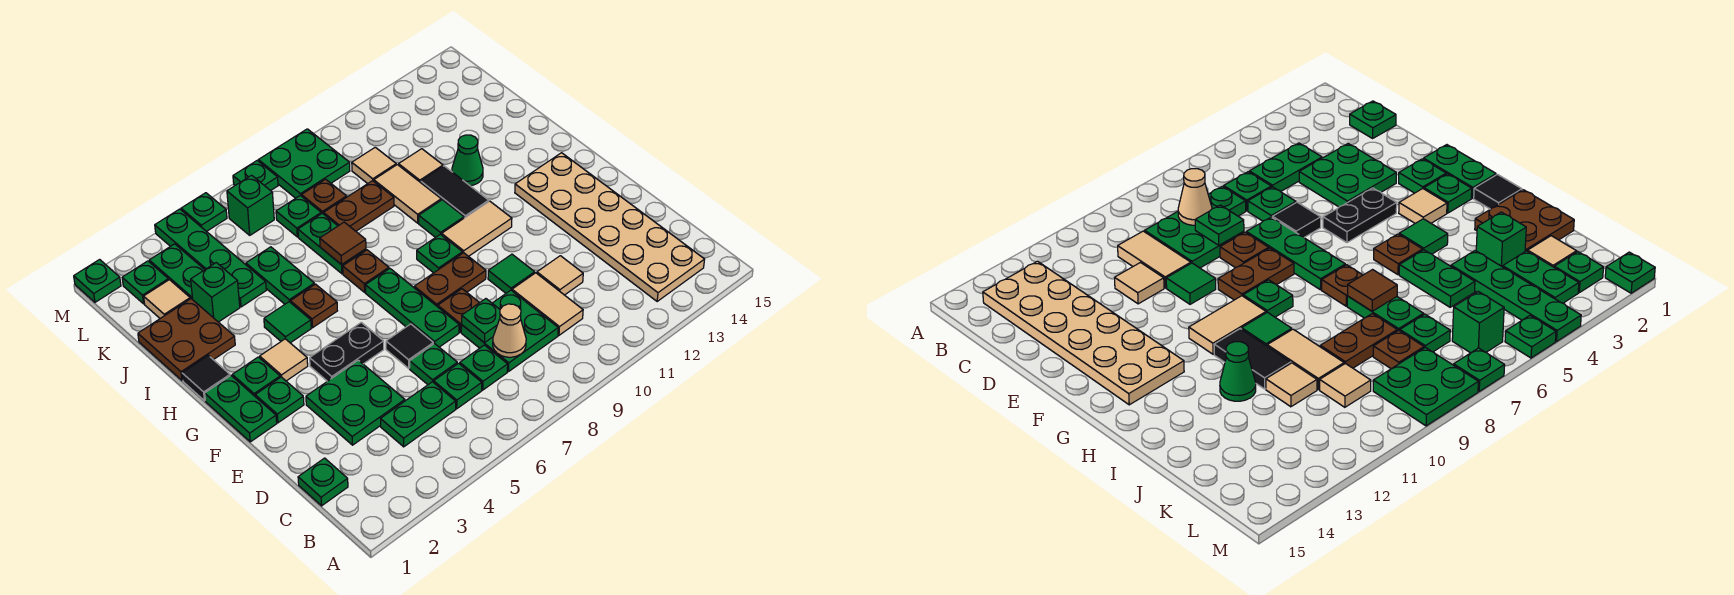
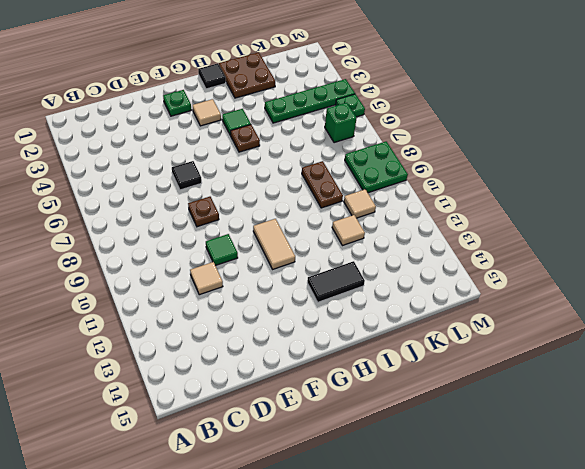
black tile H13:I13 level 1 -> black tile H11:I11 level 1
none -> tan plate B13:G14 level 1
none -> green plate C1 level 1
none -> green plate C4:C5 level 1
none -> green plate C6 level 1

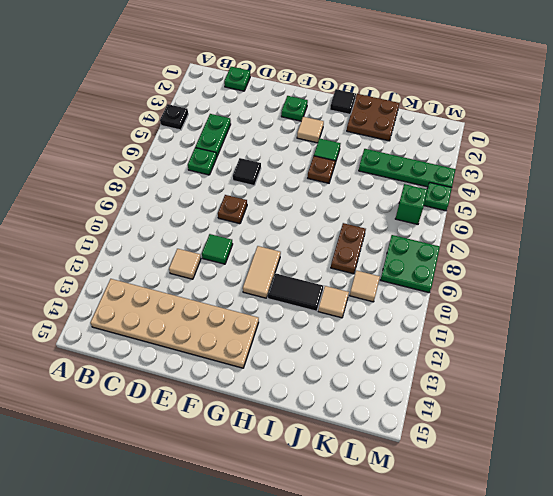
black plate A4 level 1 -> none
none -> green plate C7 level 1
none -> green plate C8:D9 level 1
none -> tan tile C10:D10 level 1
none -> green plate D3:E4 level 1

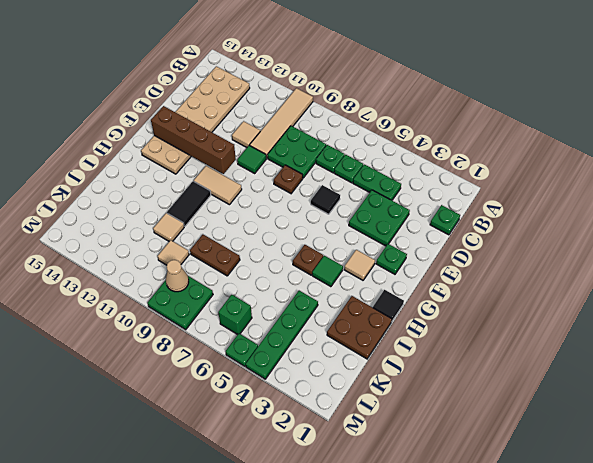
tan tile A10:D10 level 1 -> tan tile C10:D10 level 1
brown brick F11:F14 level 2 -> none
tan cone L9 level 2 -> tan cone C8 level 2
none -> green plate D6 level 1
none -> green plate E7:G7 level 1
none -> green plate F1:G1 level 1
none -> black plate F4:F5 level 1

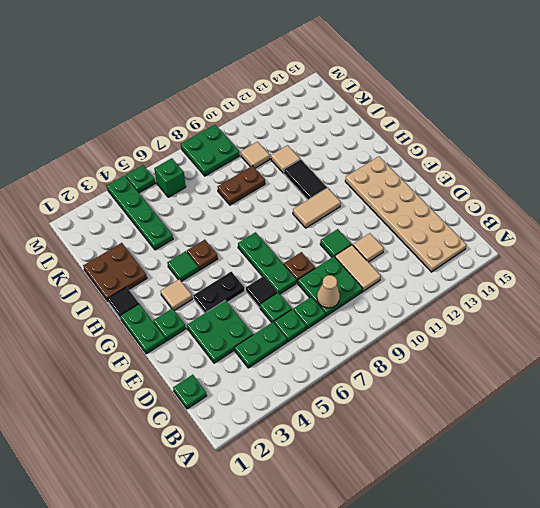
none -> brown plate F8:F9 level 1
none -> green plate G2 level 1
none -> green plate G9 level 1
none -> brown plate H7 level 1

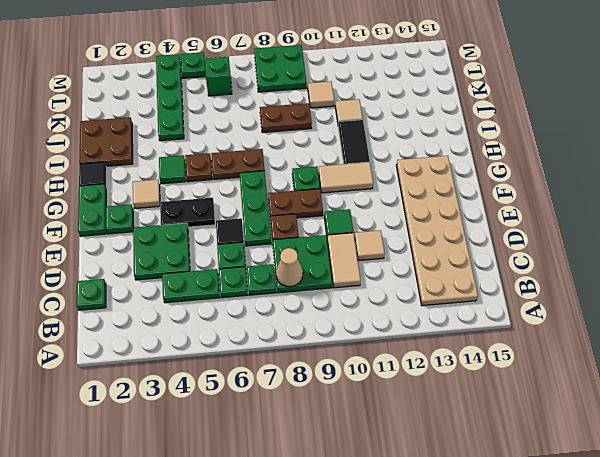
brown plate H6:H7 level 1 -> brown plate H7 level 1
none -> green plate G2 level 1
none -> green tile H10 level 1
none -> green plate I5:J5 level 1
none -> green plate I7:J7 level 1

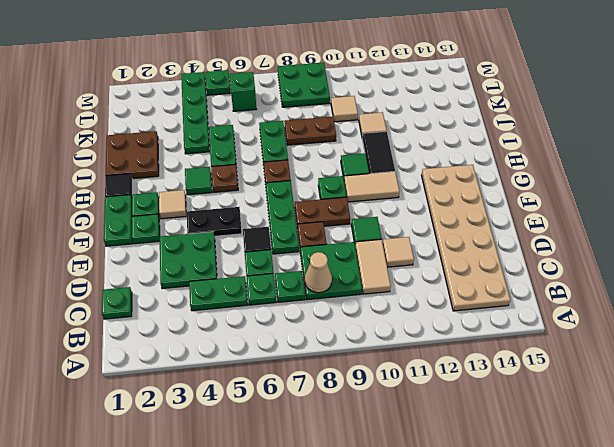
none -> tan tile I10:J10 level 1
none -> green cone I12 level 1
none -> green brick J3 level 1
none -> tan tile K2 level 1

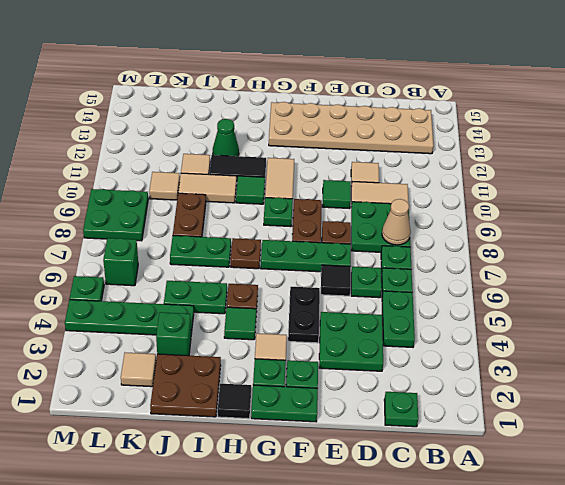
none -> green plate K3:L3 level 1
none -> green plate K7 level 1
none -> brown plate K8 level 1
none -> green plate L2 level 1

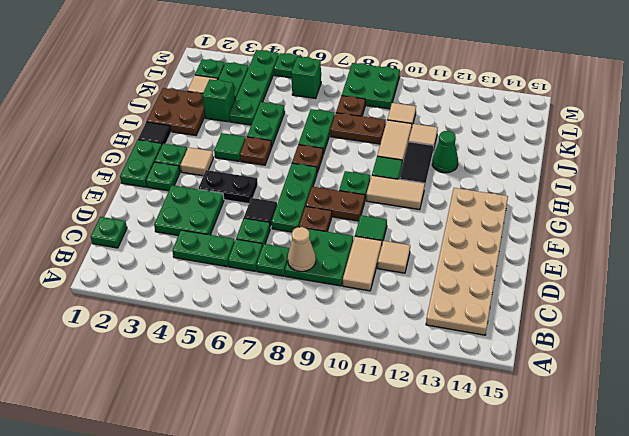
none -> green plate K7 level 1
none -> green plate M1 level 1
none -> green plate M7 level 1
none -> green plate D8 level 2

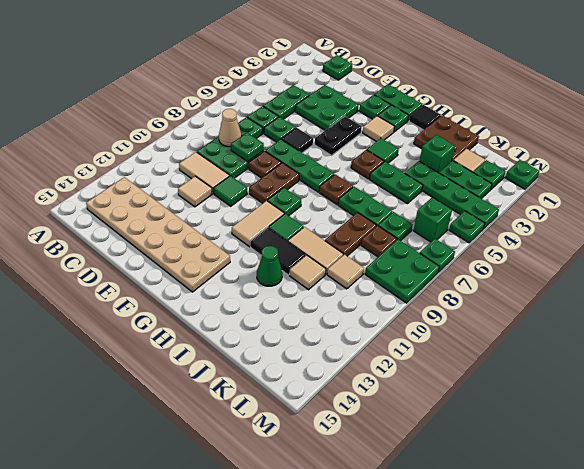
none -> brown tile I7 level 2

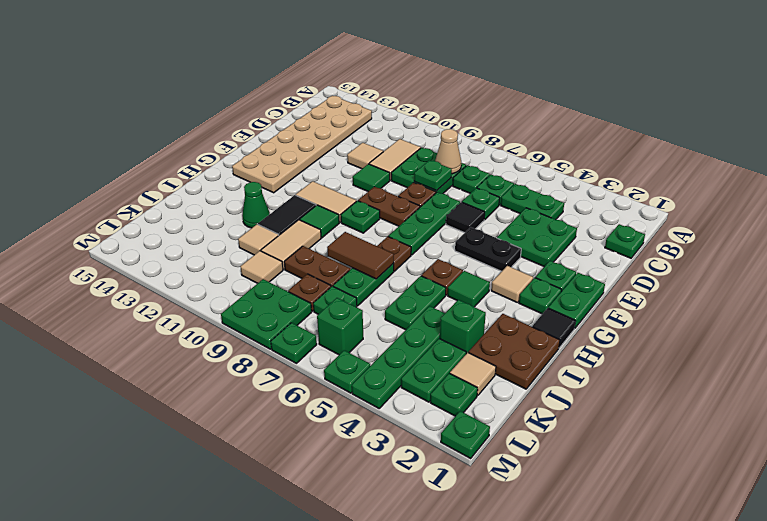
brown tile I7:I8 level 2 -> brown tile I7 level 2

